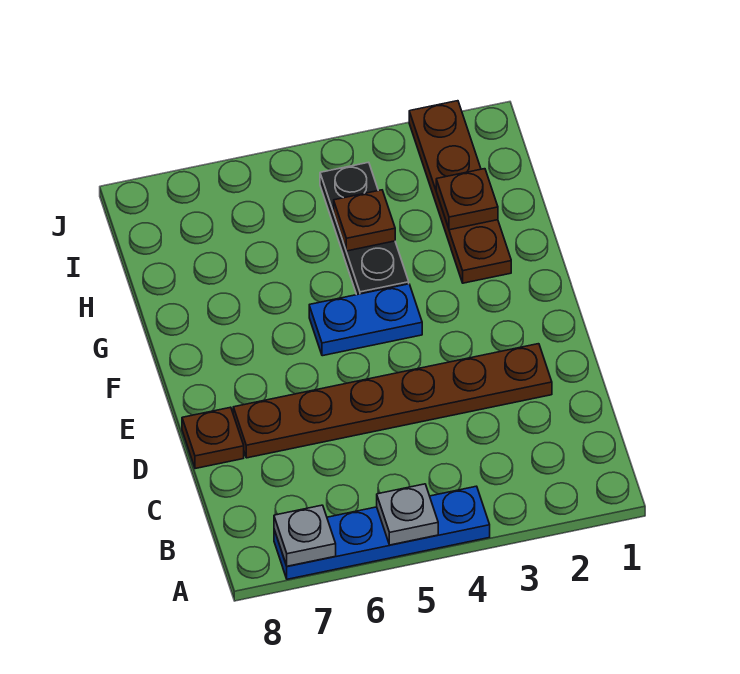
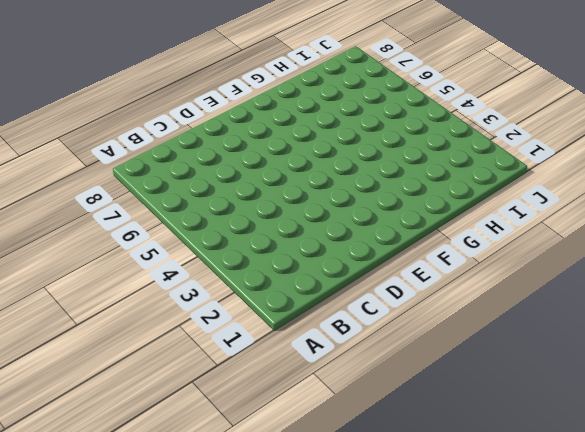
none -> blue plate A4:A7 level 1
none -> brown plate D2:D7 level 1

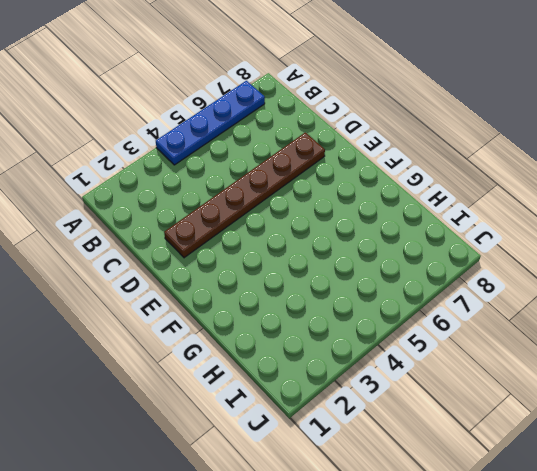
none -> brown plate D8 level 1
none -> blue plate F4:F5 level 1

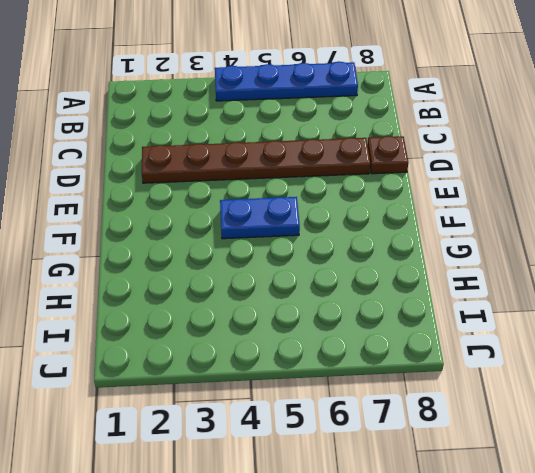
none -> brown plate G2:J2 level 1
none -> black plate G4:I4 level 1

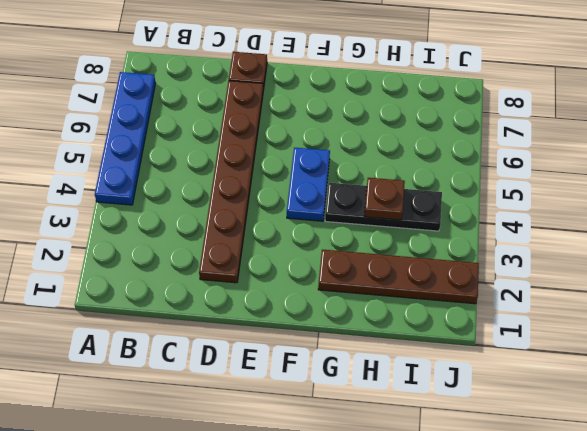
none -> grey plate A5 level 2
none -> grey plate A7 level 2

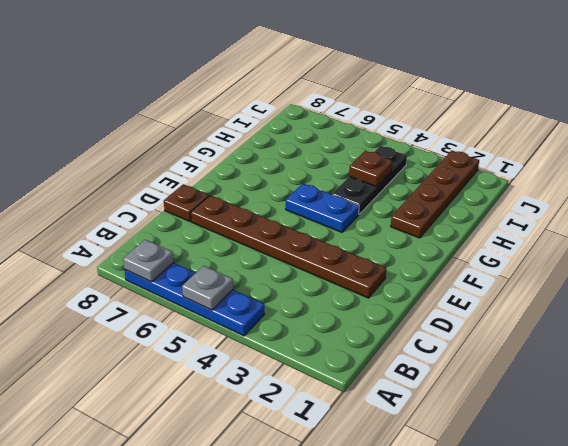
none -> brown plate H2 level 2

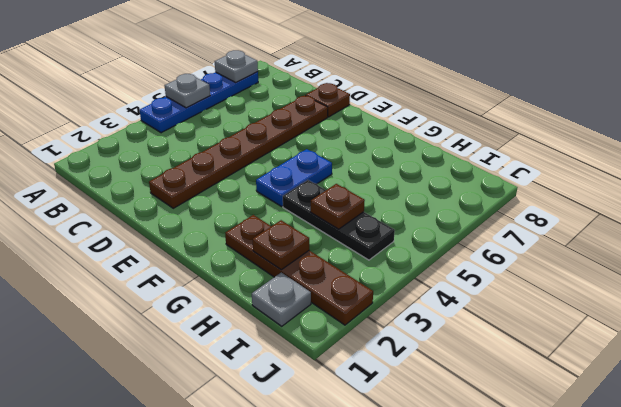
grey plate I1 level 1 -> none

